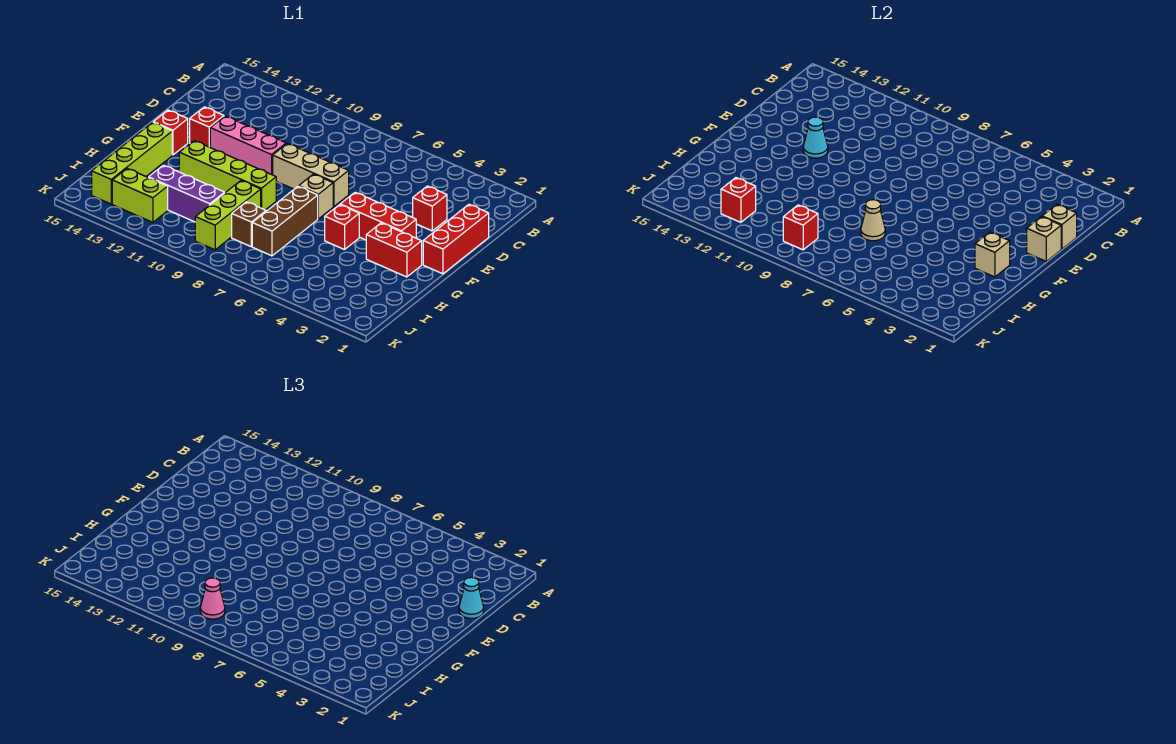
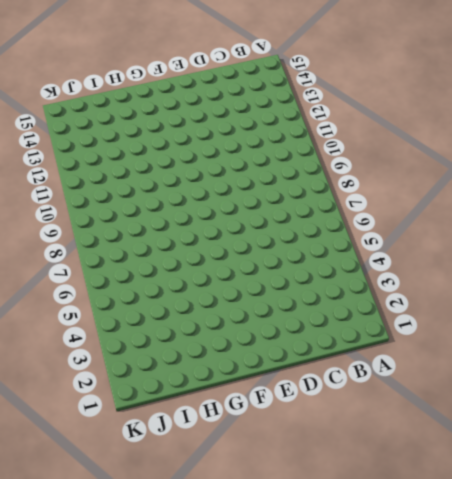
none -> red brick D1:F1 level 1
none -> red brick D3 level 1
none -> tan brick E7:E9 level 1

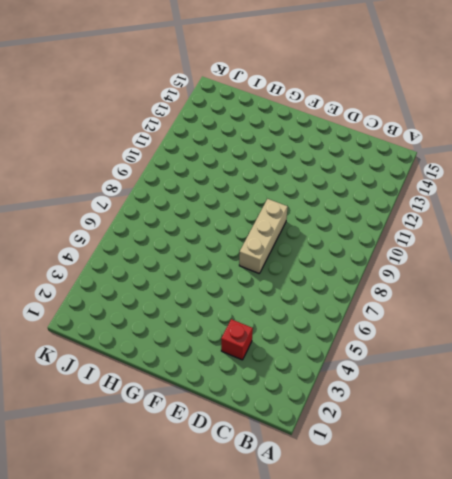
none -> red brick D1:F1 level 1
none -> pink brick E10:E12 level 1
none -> red brick E13 level 1

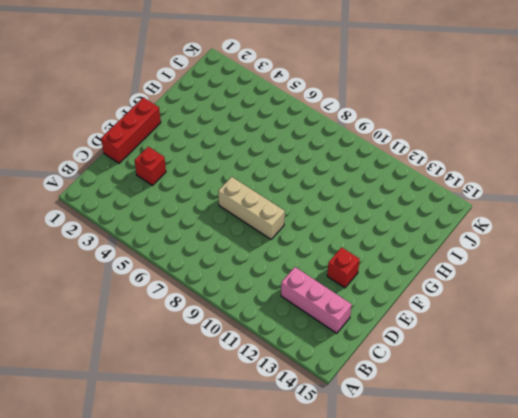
pink brick C12:C14 level 1 -> pink brick E10:E12 level 1
none -> red brick F3:F5 level 1
none -> tan brick F7 level 1
none -> red brick F14 level 1

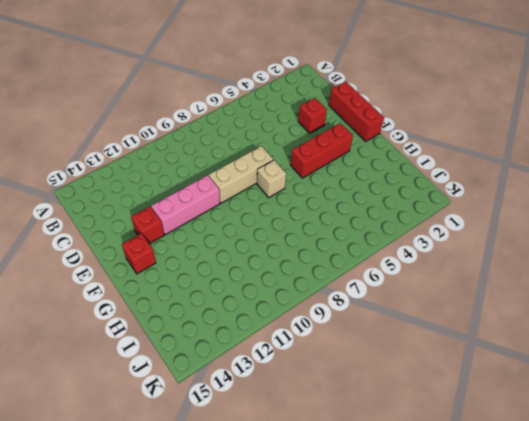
none -> red brick G2:G3 level 1
none -> red brick G5 level 1
none -> brown brick G7:I7 level 1

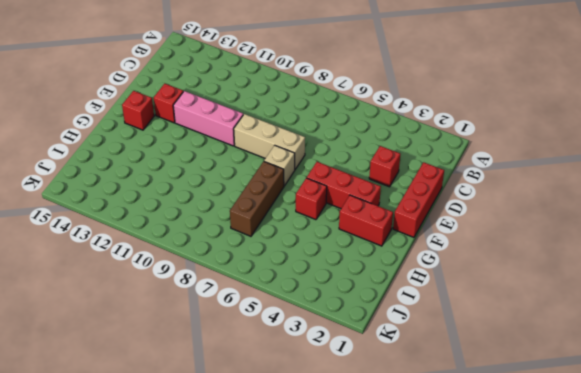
none -> lime brick G9:G12 level 1
none -> lime brick G14:J14 level 1
none -> lime brick H9:J9 level 1

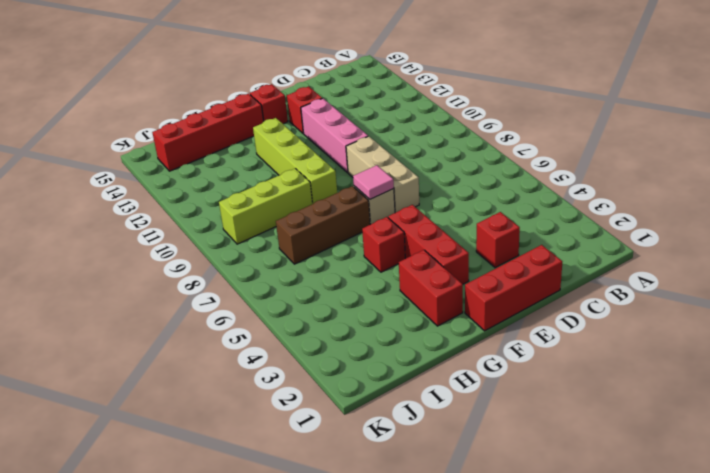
pink tile F7 level 2 -> none
red brick G14:J14 level 1 -> lime brick G14:J14 level 1
none -> brown brick I8 level 1
none -> purple brick I10:I12 level 1
none -> lime brick J12:J13 level 1

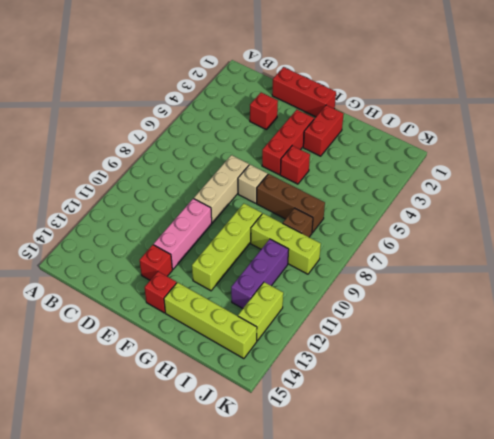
none -> tan brick D1 level 2
none -> tan brick E1 level 2
none -> cyan cone E12 level 2

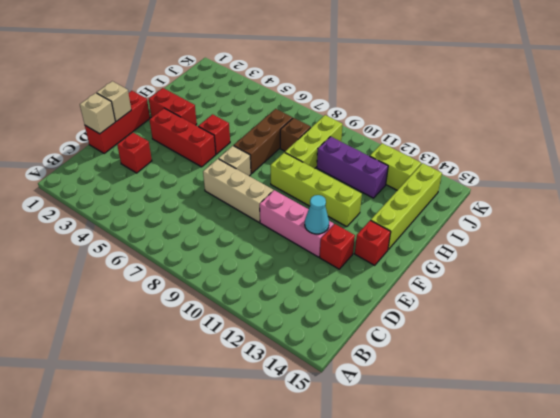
none -> tan brick G2 level 2
none -> tan cone H7 level 2
none -> red brick J9 level 2

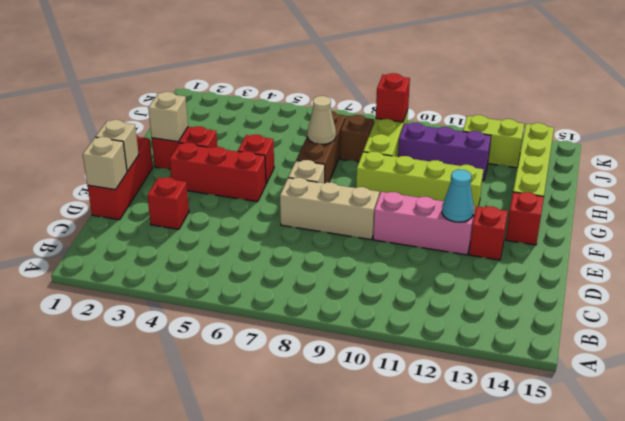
none -> red brick J12 level 2
none -> cyan cone D1 level 3
none -> pink cone J9 level 3

